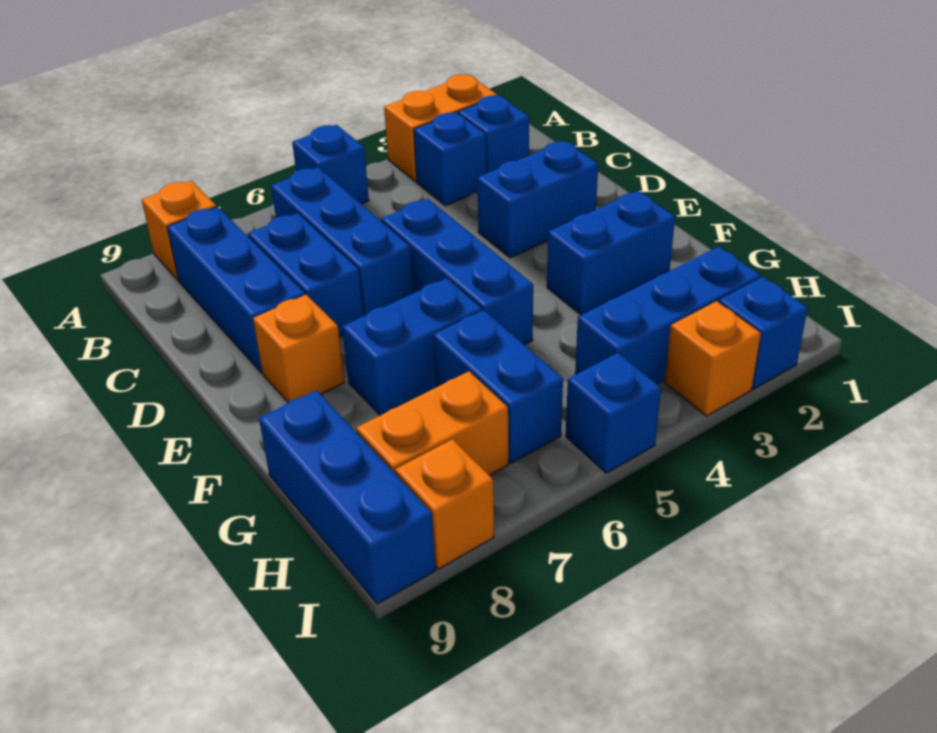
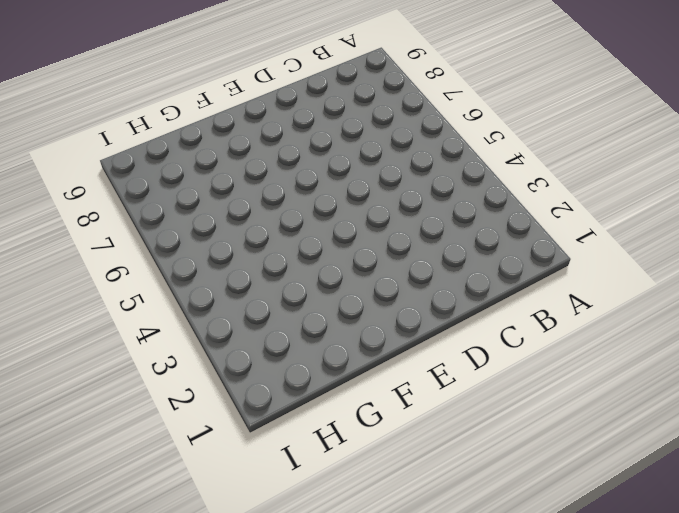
none -> orange brick A2:A3 level 1
none -> blue brick A5 level 1
none -> orange brick A8 level 1

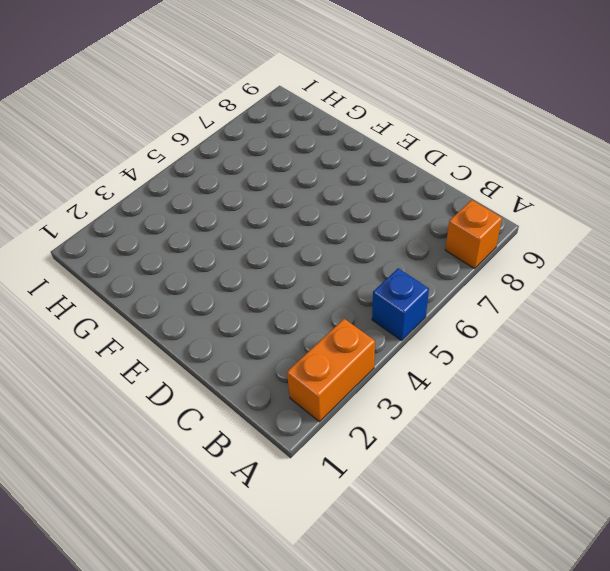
none -> blue brick B2 level 1
none -> blue brick B3 level 1
none -> blue brick B6:D6 level 1

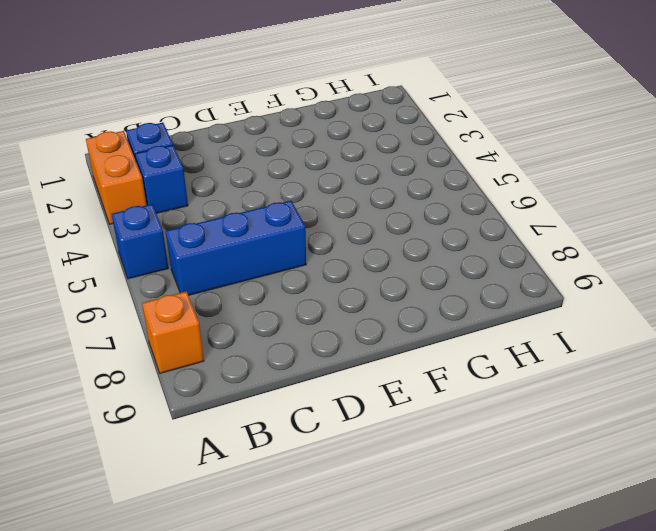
none -> blue brick B8:D8 level 1
none -> blue brick C7:D7 level 1
none -> blue brick D2:D3 level 1

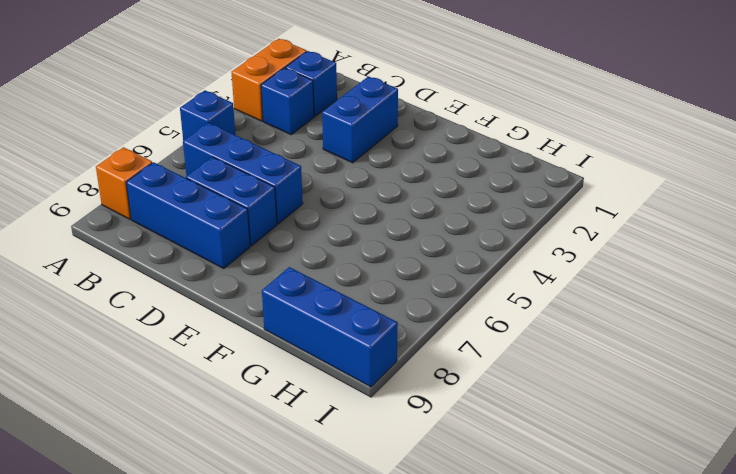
none -> blue brick D5:F5 level 1
none -> orange brick E8 level 1
none -> blue brick F2:F3 level 1

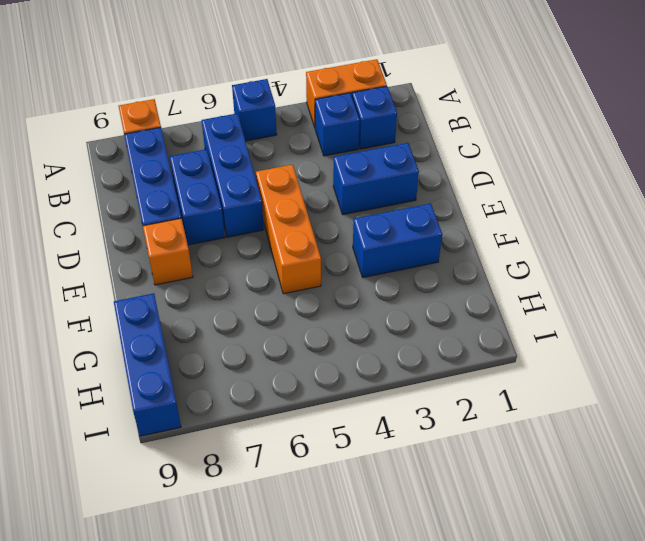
orange brick D5:F5 level 1 -> blue brick D5:F5 level 1
none -> blue brick F6:F7 level 1
none -> blue brick G6:H6 level 1
none -> blue brick H2:H4 level 1

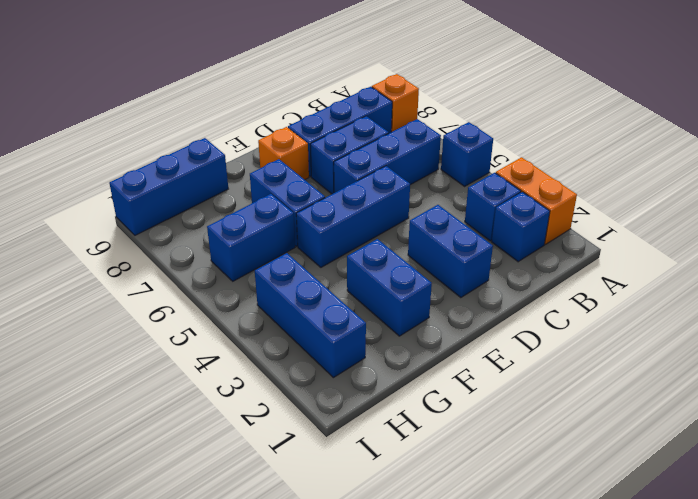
none -> orange brick H7:H8 level 1
none -> blue brick I2 level 1
none -> orange brick I3 level 1

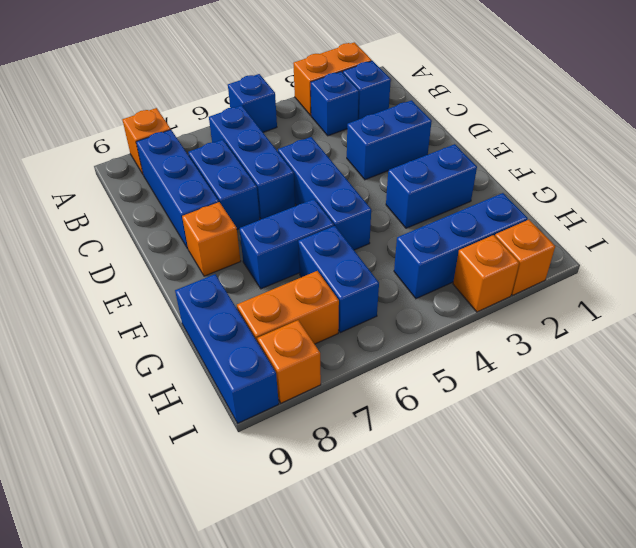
orange brick I2 level 1 -> blue brick I2 level 1
none -> blue brick I5 level 1

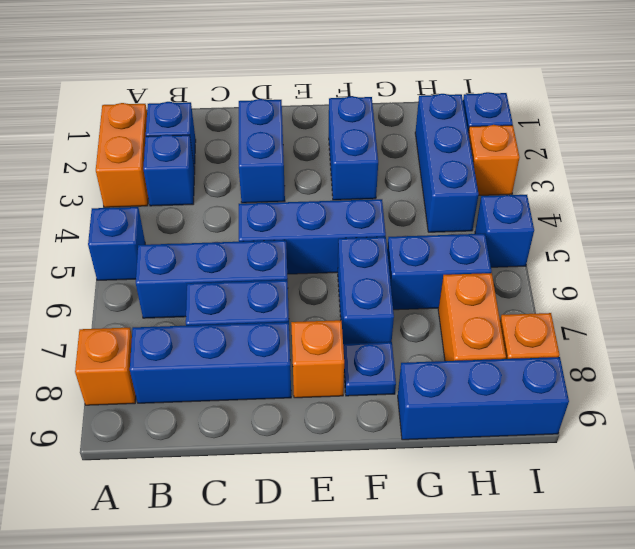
blue plate F8 level 1 -> none

